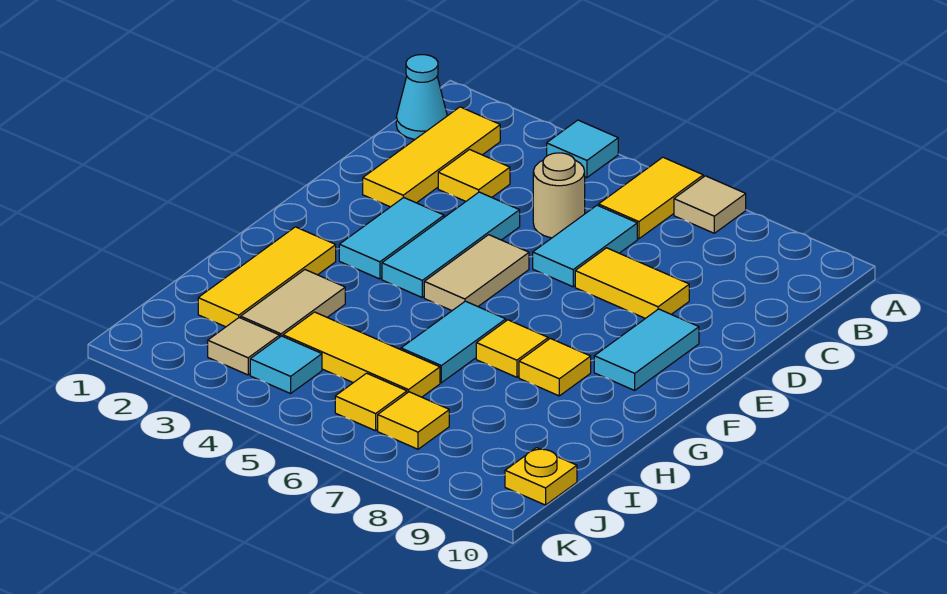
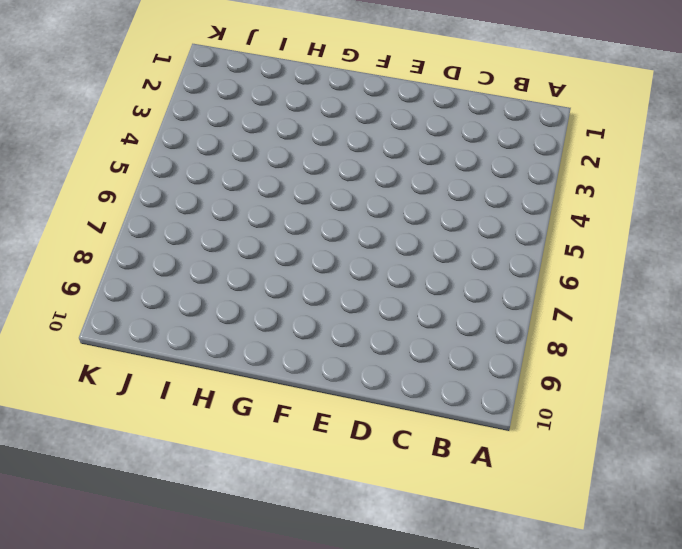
none -> cyan tile A4 level 1
none -> yellow tile A6:B6 level 1
none -> tan tile A7 level 1

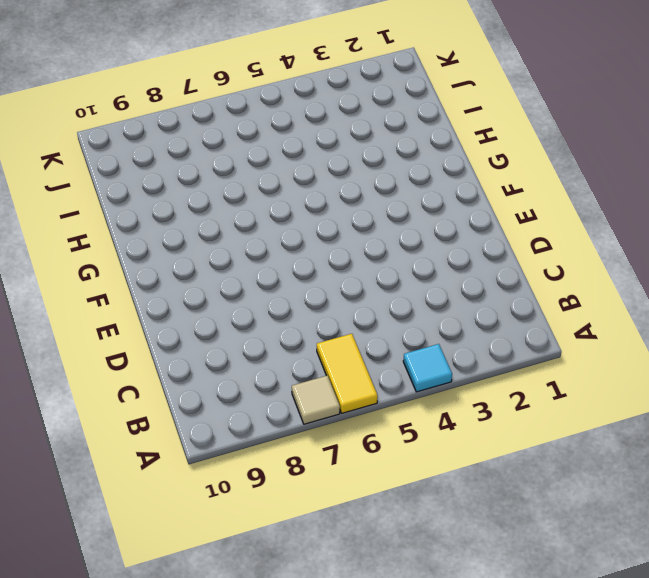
none -> cyan cone B1 level 1
none -> yellow tile B2:D2 level 1
none -> yellow tile C3 level 1

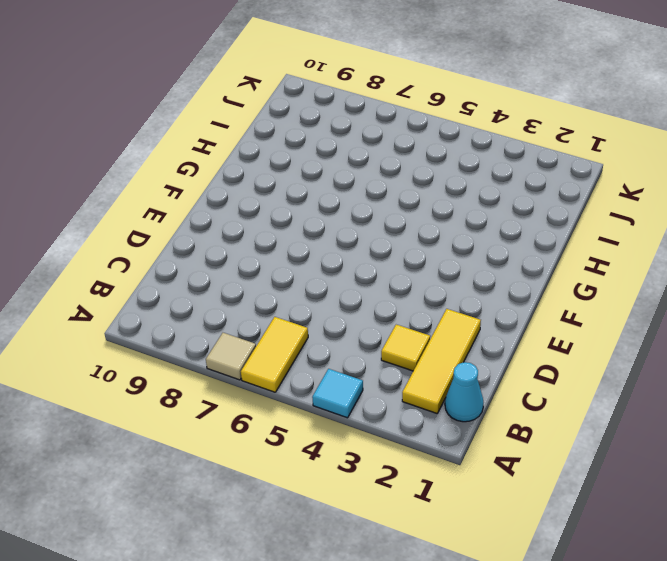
none -> tan round brick C5 level 1
none -> cyan tile C6:D6 level 1
none -> cyan tile D4:F4 level 1

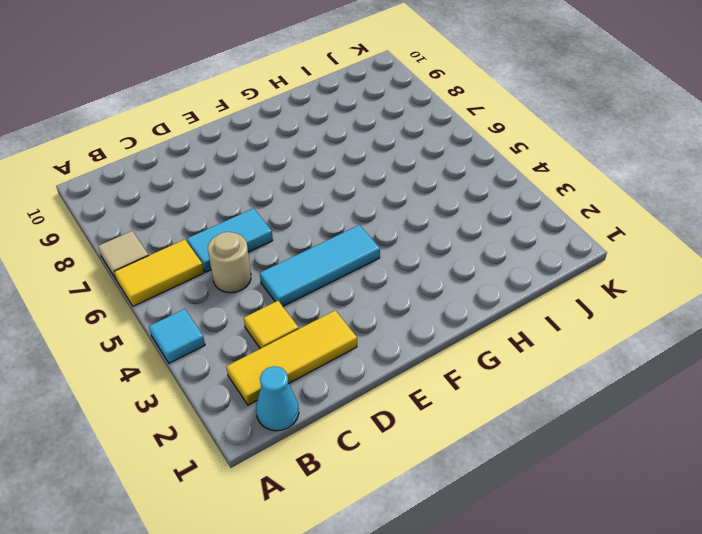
none -> yellow tile D7:D8 level 1
none -> cyan tile E3:F3 level 1
none -> tan tile E5:F5 level 1

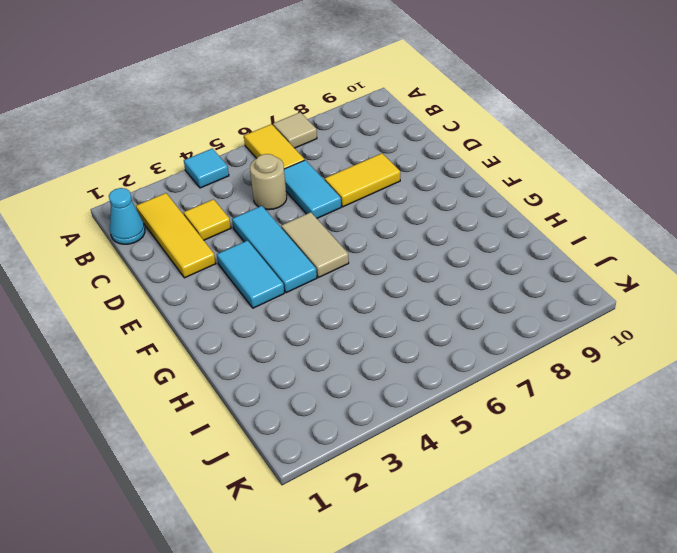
none -> cyan tile E9:F9 level 1
none -> yellow tile G2:I2 level 1
none -> cyan tile G6:H6 level 1

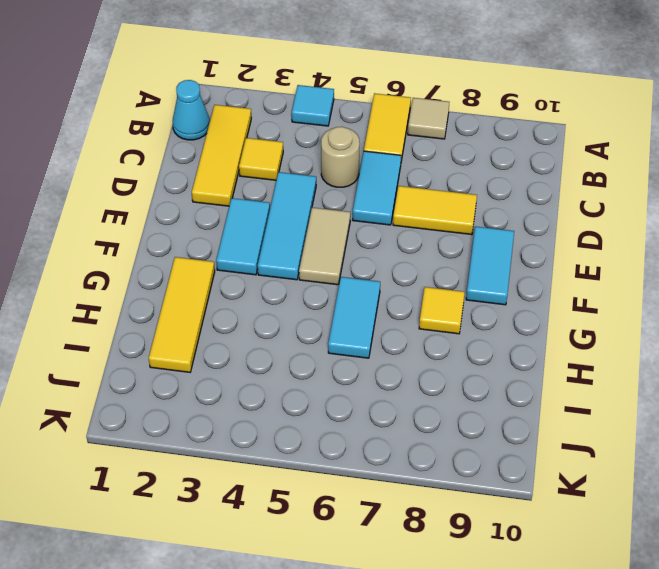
none -> yellow tile G7 level 1
none -> tan tile H3:I3 level 1
none -> yellow tile I4:I6 level 1

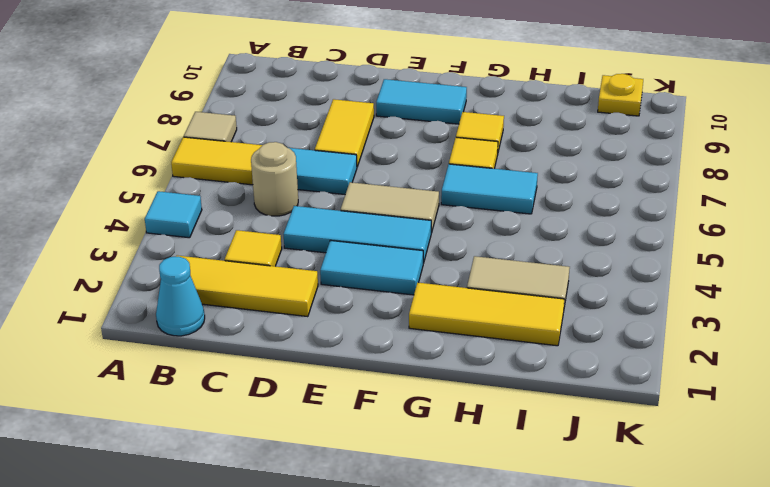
none -> yellow tile I4:I6 level 1
none -> tan tile J3 level 1
none -> cyan tile J4 level 1

